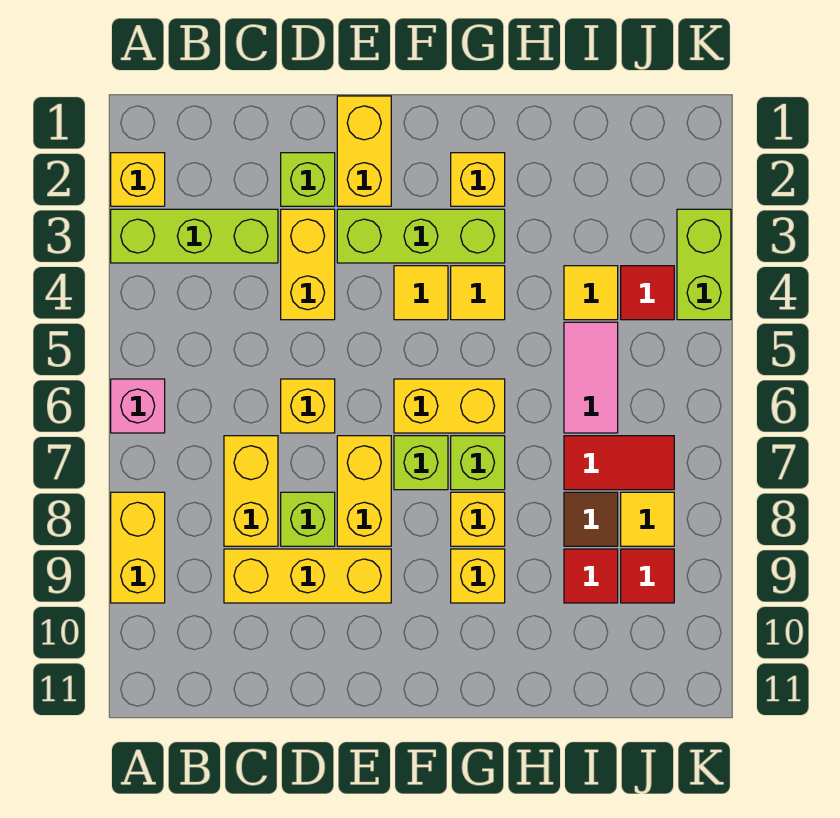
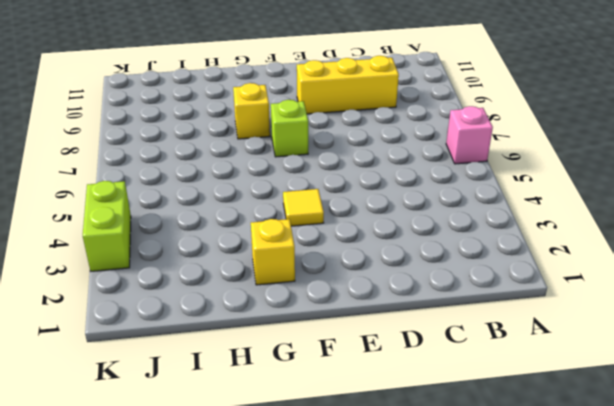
none -> yellow brick A2 level 1
none -> lime brick A3:C3 level 1
none -> yellow brick A8:A9 level 1
none -> yellow brick C7:C8 level 1

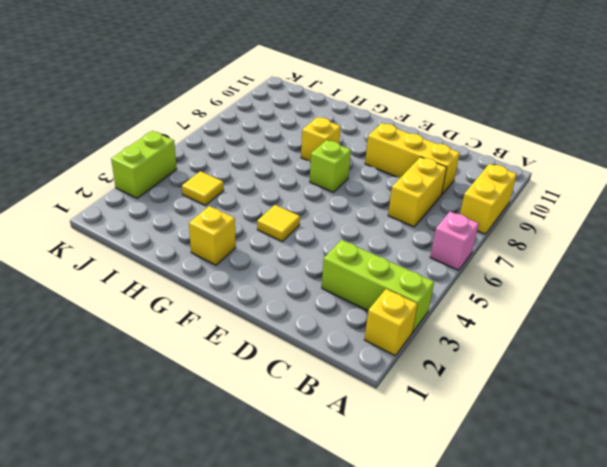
none -> lime brick D2 level 1
none -> yellow brick D3:D4 level 1
none -> yellow brick D6 level 1
none -> lime brick D8 level 1

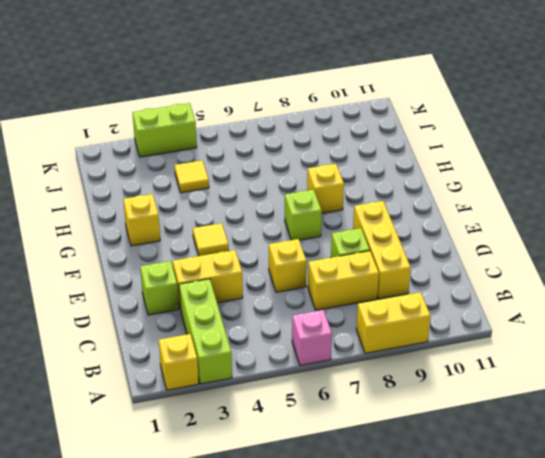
none -> yellow brick E1:E2 level 1
none -> lime brick E3:G3 level 1
none -> yellow brick E7:E8 level 1
none -> yellow brick F6:G6 level 1

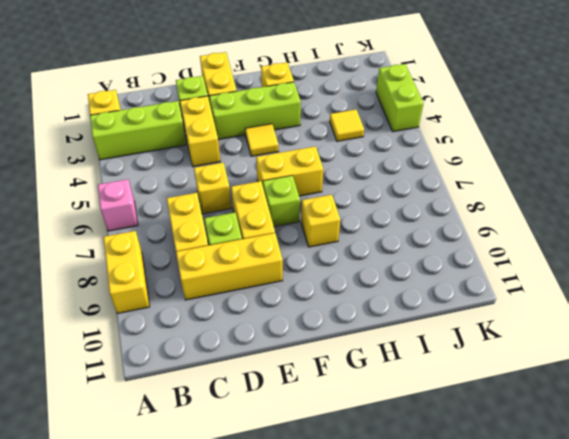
none -> yellow tile G4 level 1
none -> lime brick G7 level 1
none -> yellow brick G9 level 1
none -> pink tile I5:I6 level 1

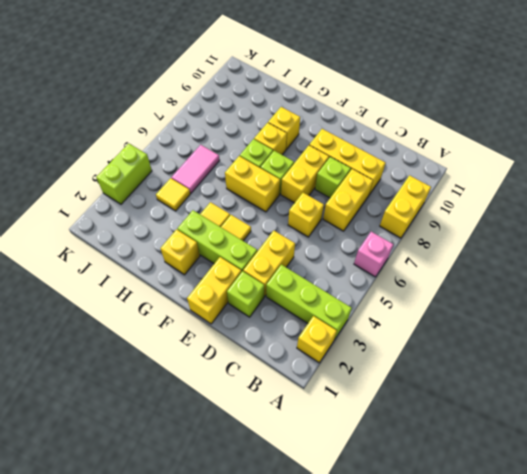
none -> red tile I7:J7 level 1
none -> brown tile I8 level 1
none -> red tile I9 level 1
none -> red tile J4 level 1

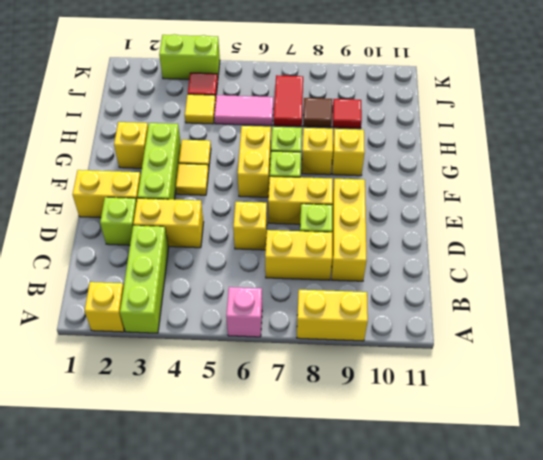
none -> yellow tile J8 level 1
none -> red tile J9 level 1

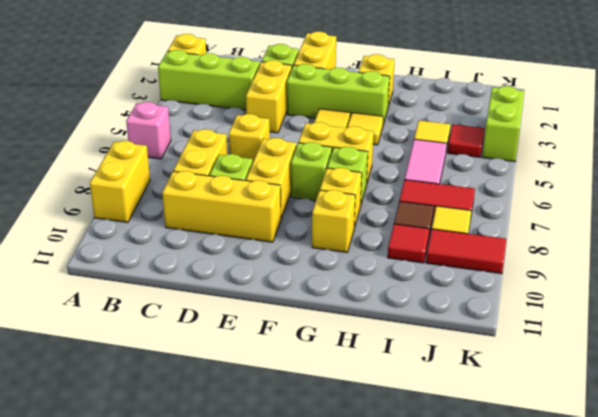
red tile J9:K9 level 1 -> red tile J9 level 1

